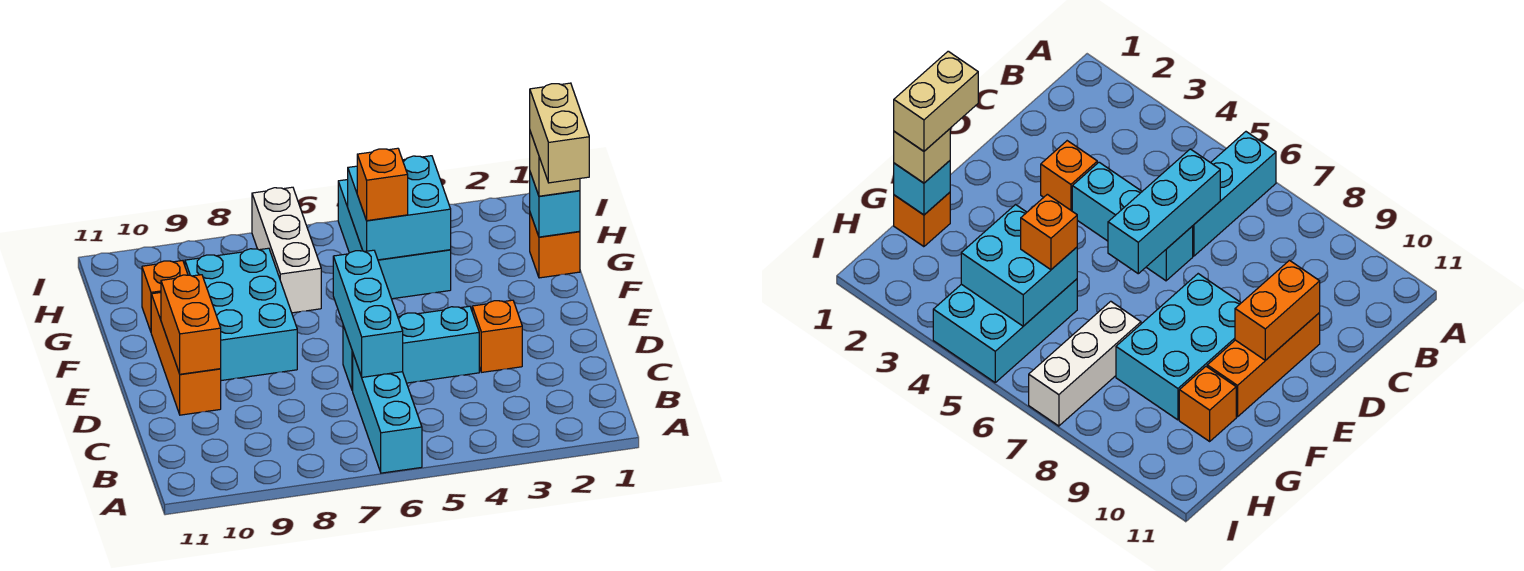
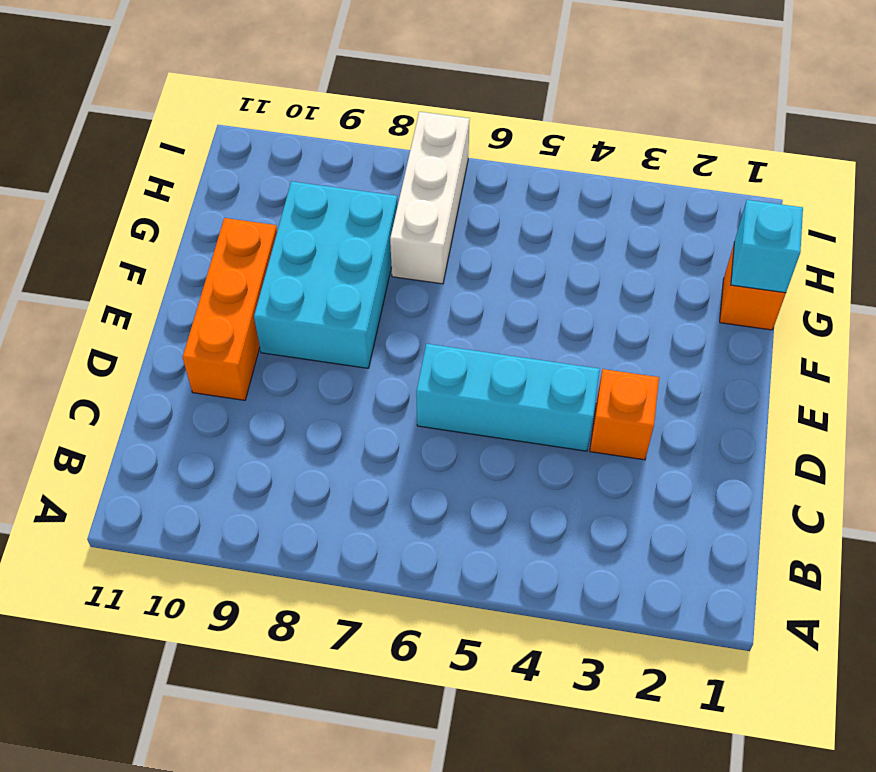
none -> cyan brick A6:C6 level 1
none -> cyan brick G4:I5 level 1
none -> orange brick G10 level 1

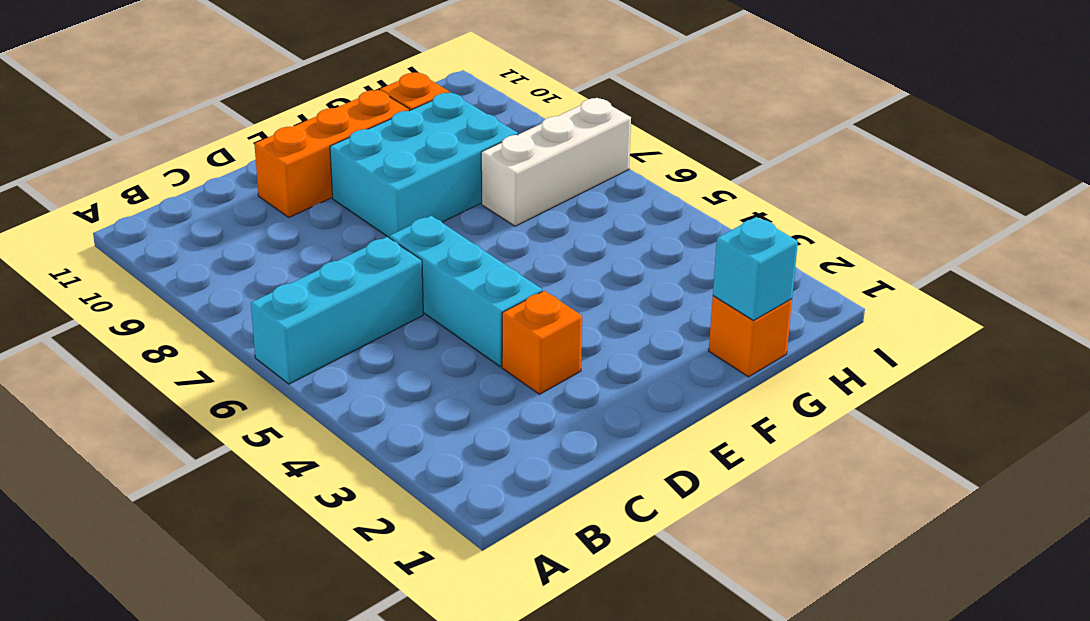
none -> cyan brick G4:I5 level 1
none -> cyan brick C6:E6 level 2
none -> orange brick D10:E10 level 2

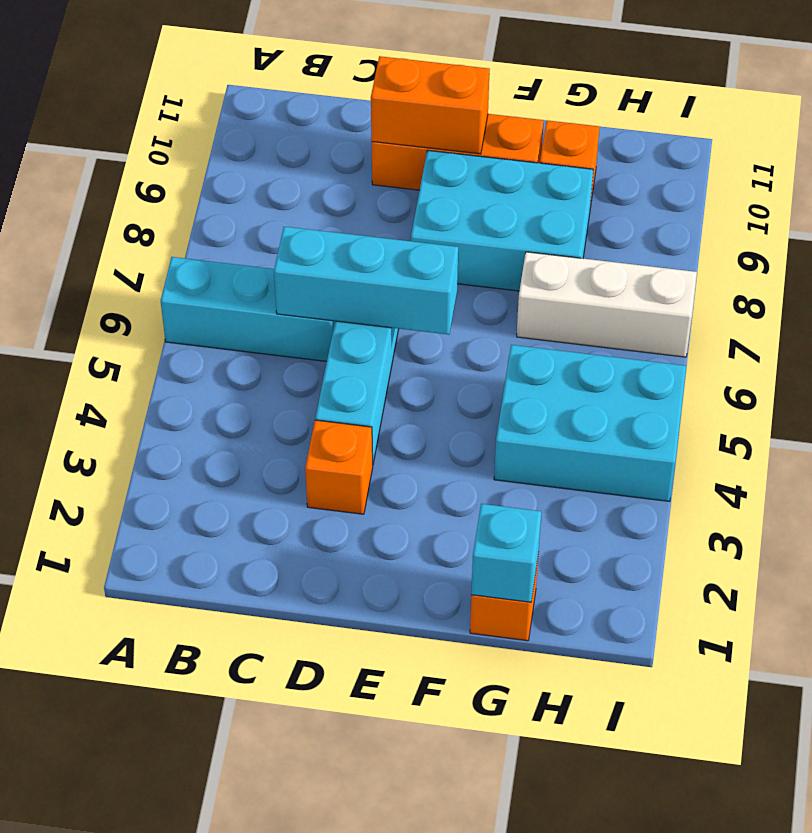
none -> cyan brick G4:H5 level 2
none -> tan brick G1 level 3
none -> orange brick G5 level 3

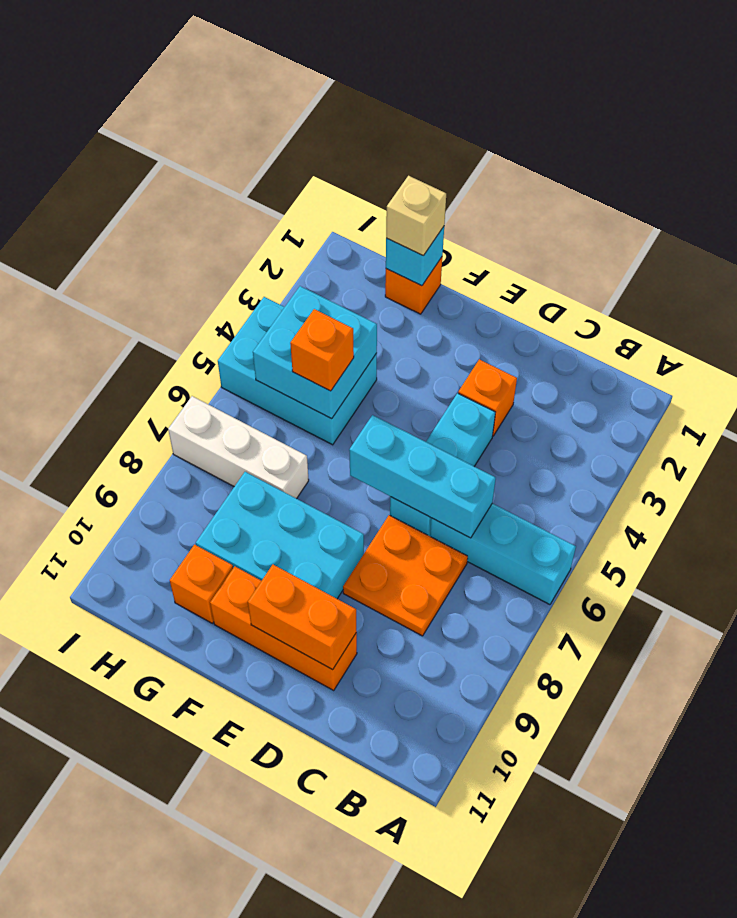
orange plate C7:D8 level 1 -> none
none -> tan brick F1:G1 level 4

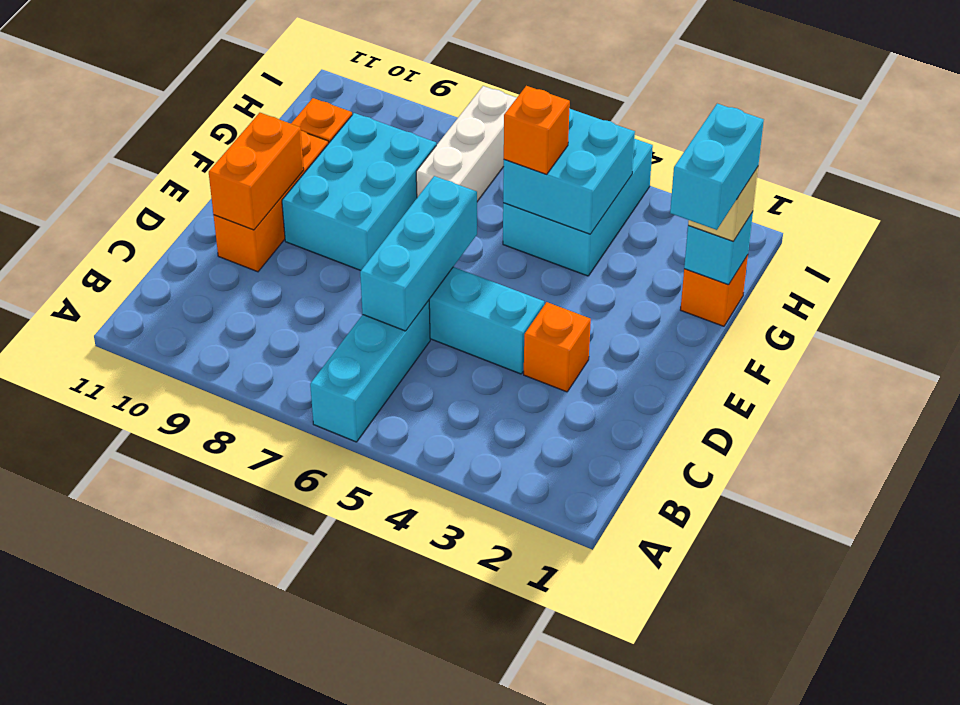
cyan brick F1:G1 level 4 -> tan brick F1:G1 level 4

